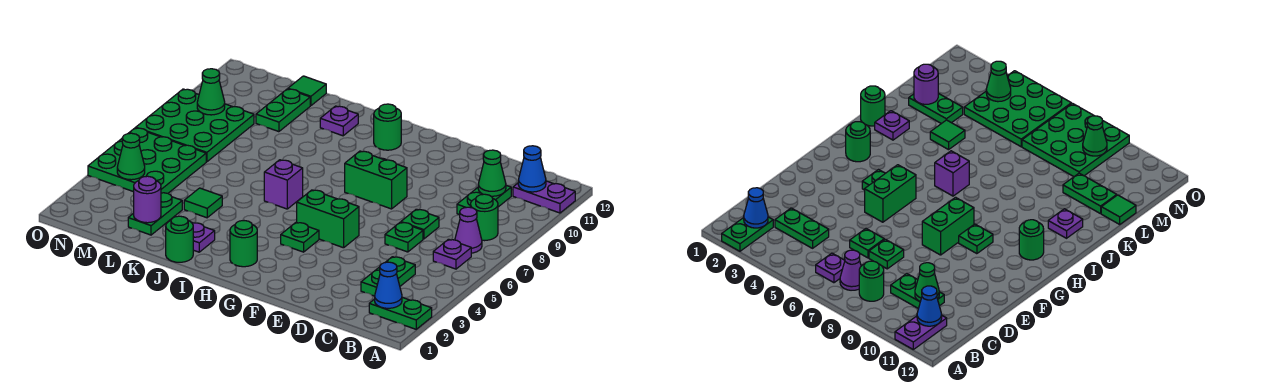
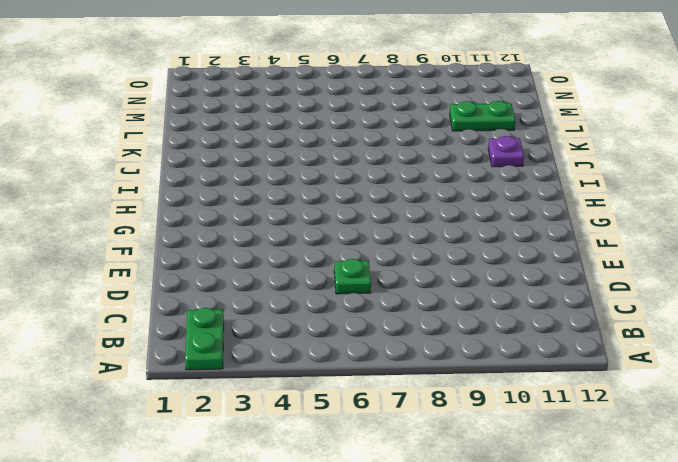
none -> purple plate A11:B11 level 1
none -> purple plate B6 level 1
none -> purple cone B7 level 1
none -> green round brick B8 level 1

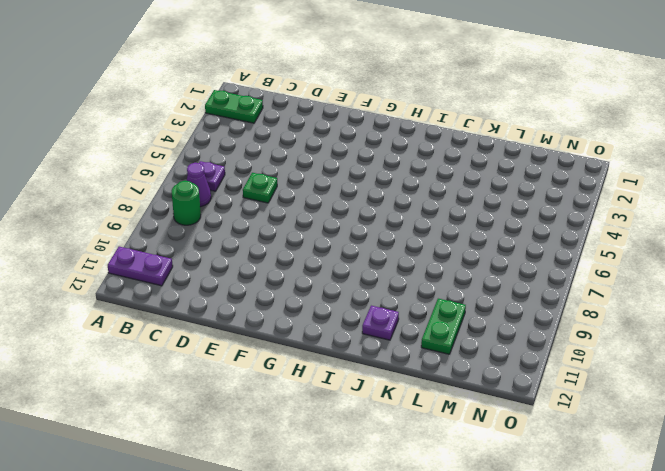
none -> green plate C3:C4 level 1
none -> green plate C9:C10 level 1
none -> green plate D7 level 1
none -> green brick F5:G5 level 1

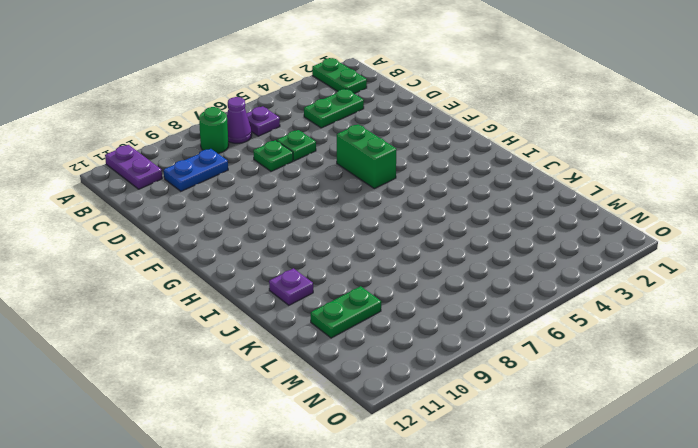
blue plate C9:C10 level 1 -> green plate C9:C10 level 1
none -> green brick F8:G8 level 1
none -> green plate G4 level 1
none -> green plate G9 level 1
none -> green round brick H2 level 1

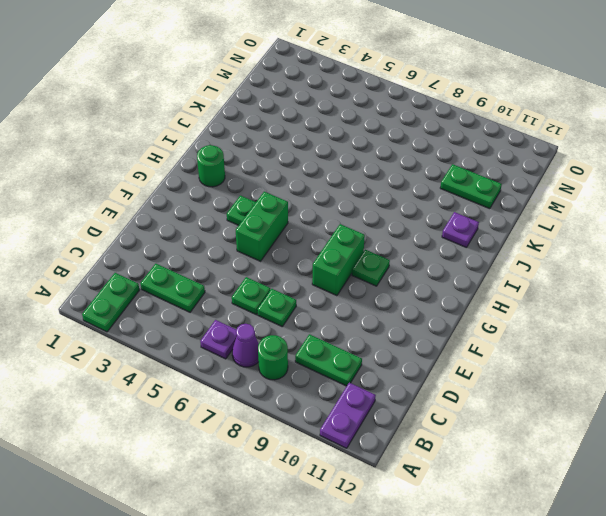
none -> green round brick H11 level 1
none -> purple brick I6 level 1
none -> green round brick J1 level 1
none -> purple plate J2 level 1

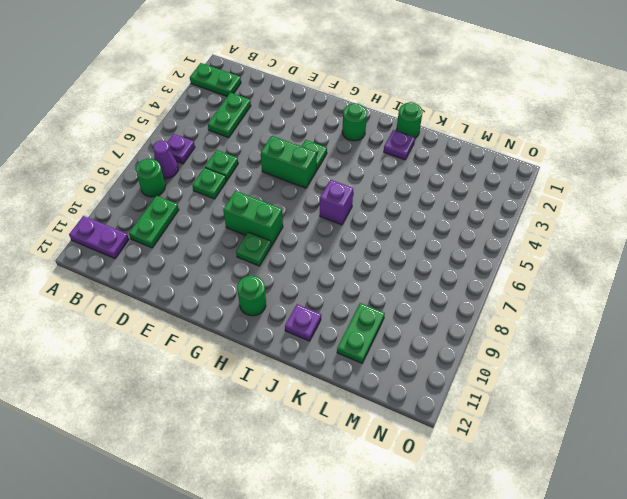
none -> green tile K4 level 1
none -> green plate L2:L3 level 1
none -> green tile L12 level 1
none -> green plate M4:O6 level 1

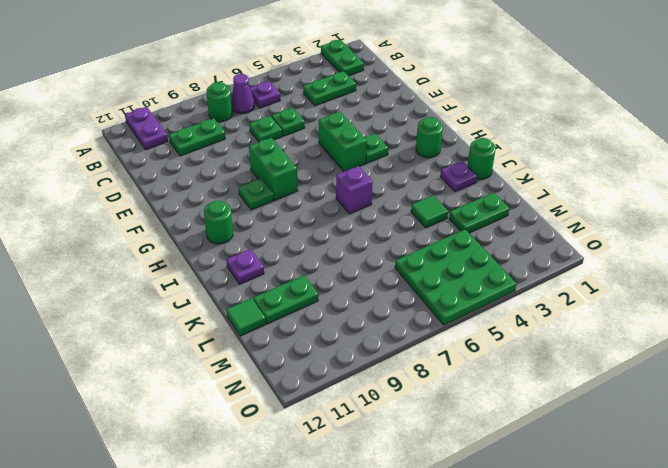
none -> green plate M7:O9 level 1
none -> blue cone B2 level 2
none -> blue cone B11 level 2
none -> green cone C10 level 2

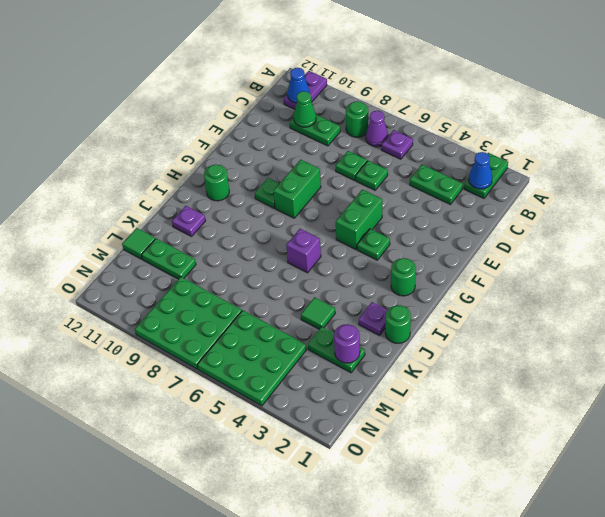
none -> green cone N4 level 2
none -> green cone N9 level 2

